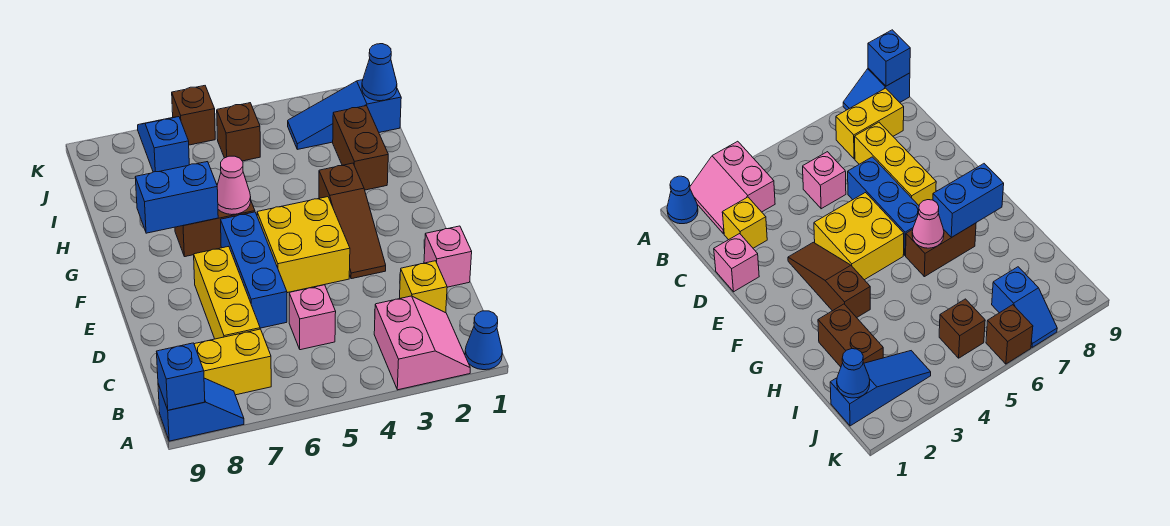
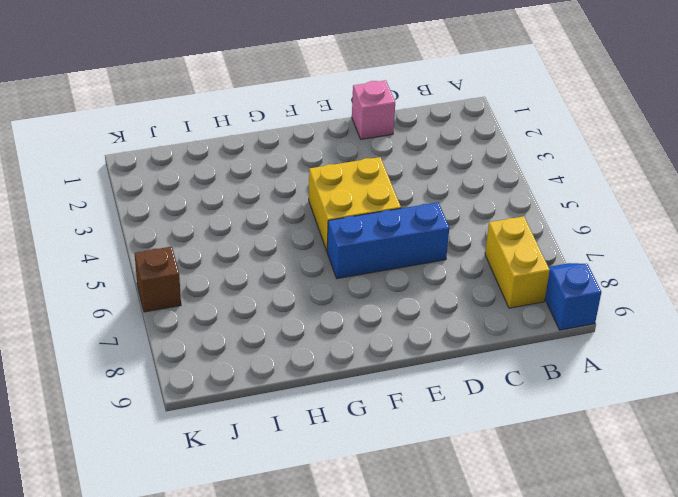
none -> blue cone A1 level 1
none -> pink slope A2:B3 level 1 top 3
none -> yellow brick C2 level 1

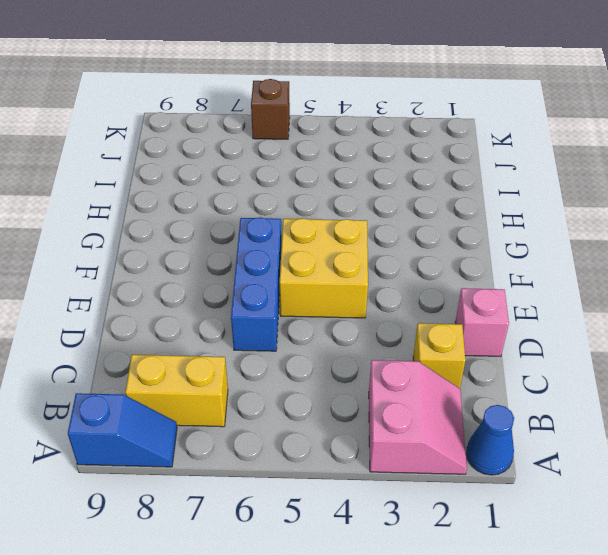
none -> pink brick C5 level 1
none -> yellow brick C7:E7 level 1
none -> brown slope E3:G3 level 1 top G

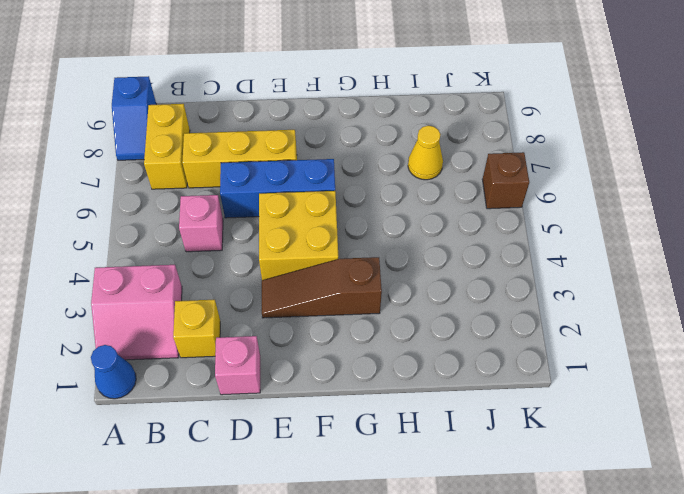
yellow cone I7 level 1 -> none
none -> brown brick G6:G7 level 1
none -> brown brick H2:I2 level 1
none -> blue slope J1:J3 level 1 top 1

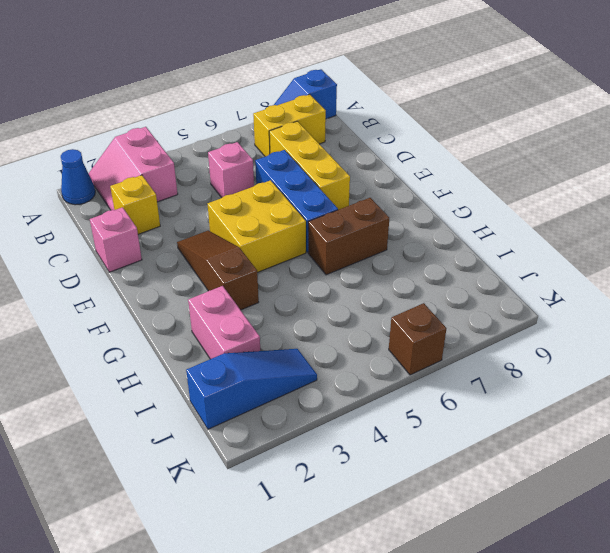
pink brick H2:I2 level 1 -> brown brick H2:I2 level 1
none -> brown brick J5 level 1
none -> blue slope J7:K7 level 1 top J
none -> blue brick A9 level 2

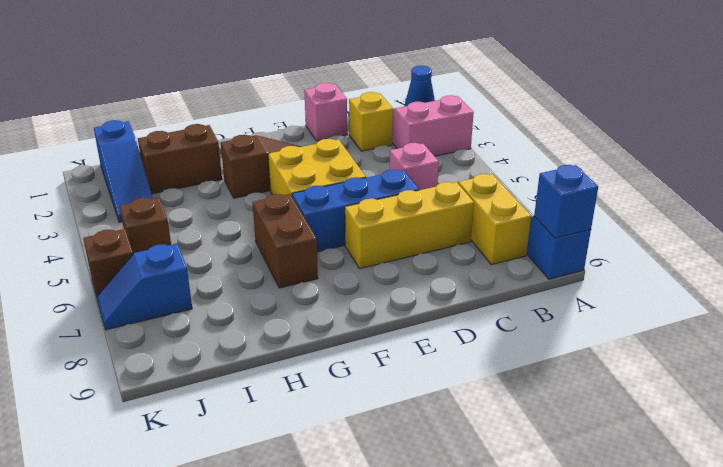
none -> pink cone G6 level 2
none -> blue brick G7:G8 level 2
none -> blue cone J1 level 2

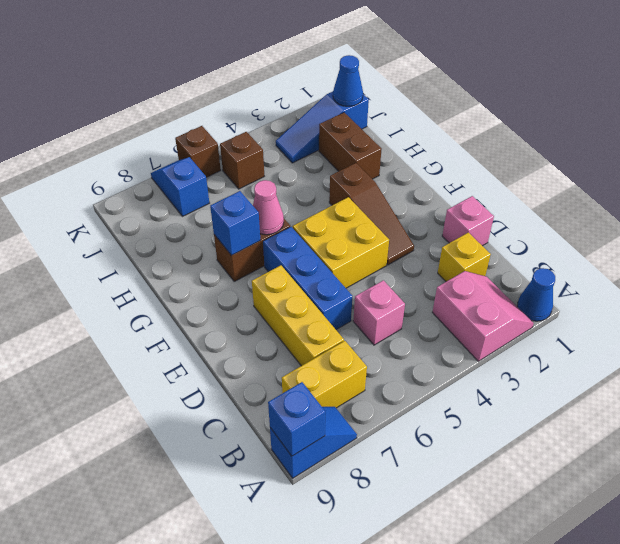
blue brick G7 level 2 -> blue brick G7:G8 level 2

